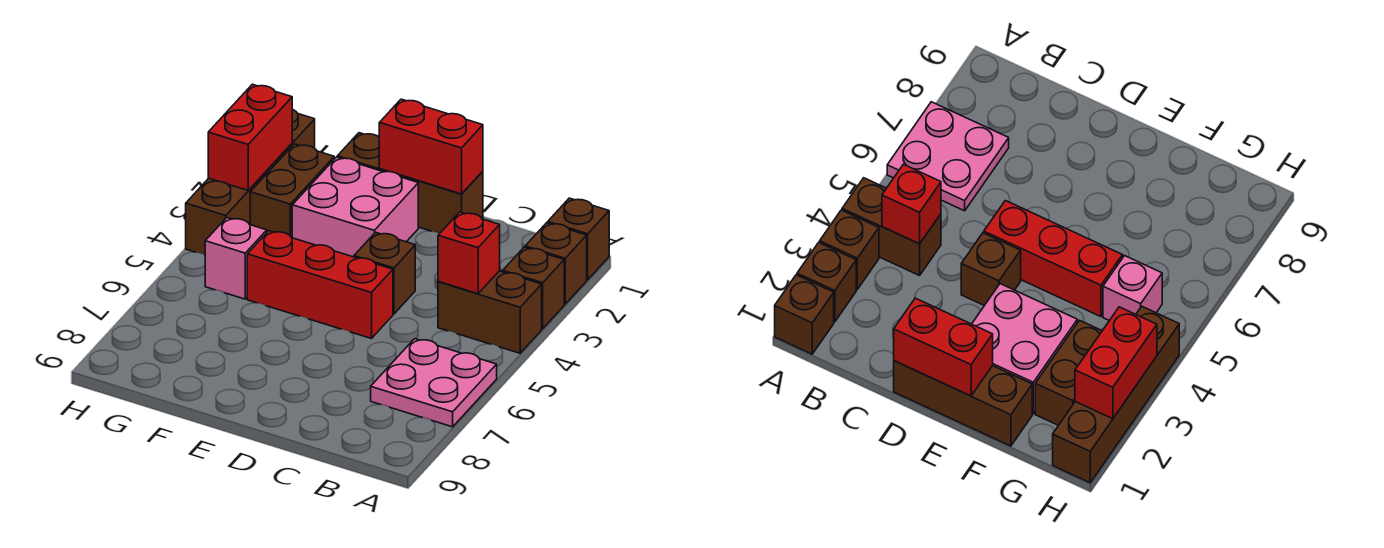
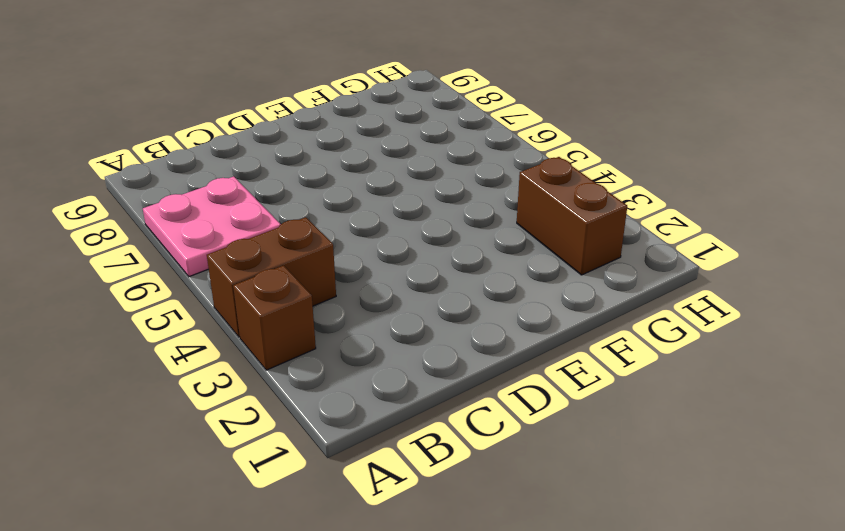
none -> brown brick A1 level 1
none -> brown brick A2 level 1
none -> brown brick D1:F1 level 1

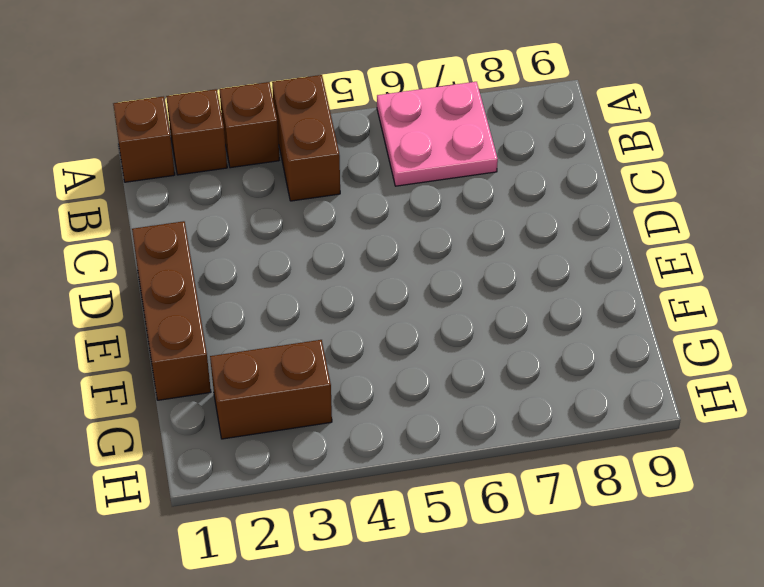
none -> brown brick D4 level 1
none -> red brick D5:F5 level 1
none -> pink brick E2:F3 level 1

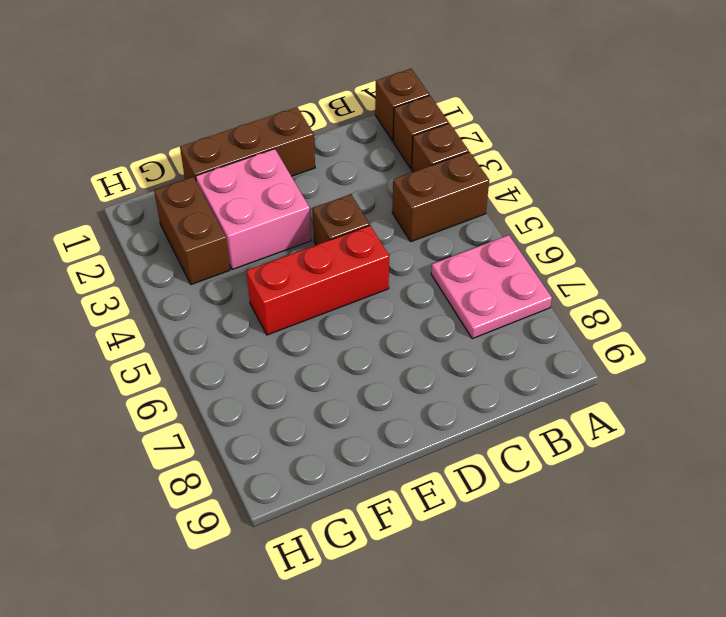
none -> pink brick G5 level 1
none -> brown brick H1:H4 level 1
none -> red brick B4 level 2

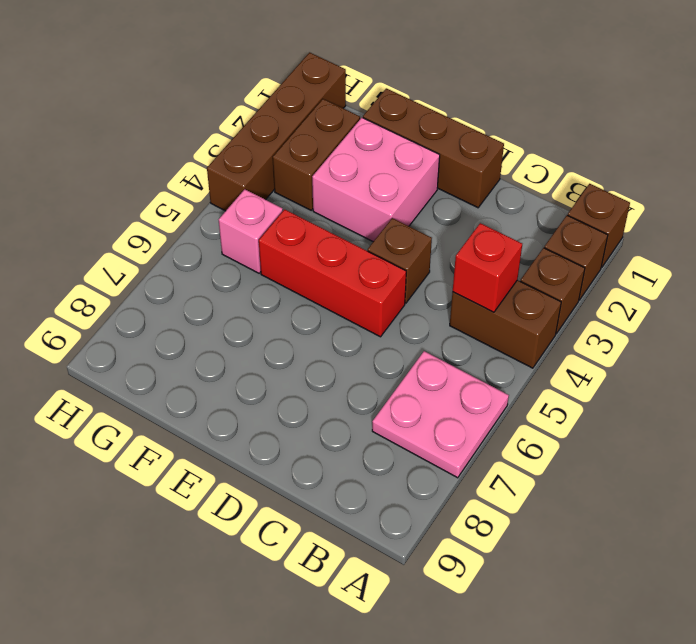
none -> red brick D1:E1 level 2
none -> red brick H2:H3 level 2

